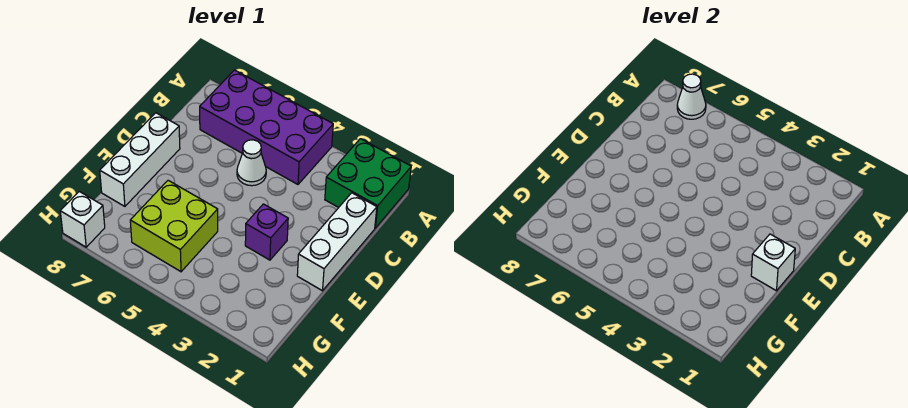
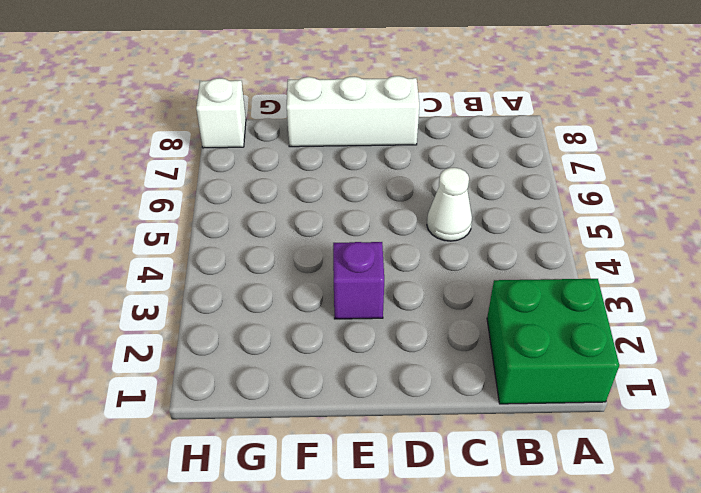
none -> purple brick A4:B7 level 1
none -> white brick C1:E1 level 1

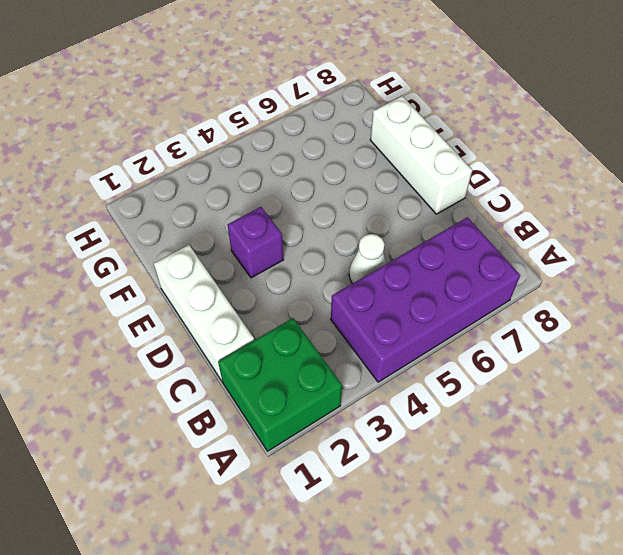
none -> lime brick F5:G6 level 1
none -> white brick H8 level 1

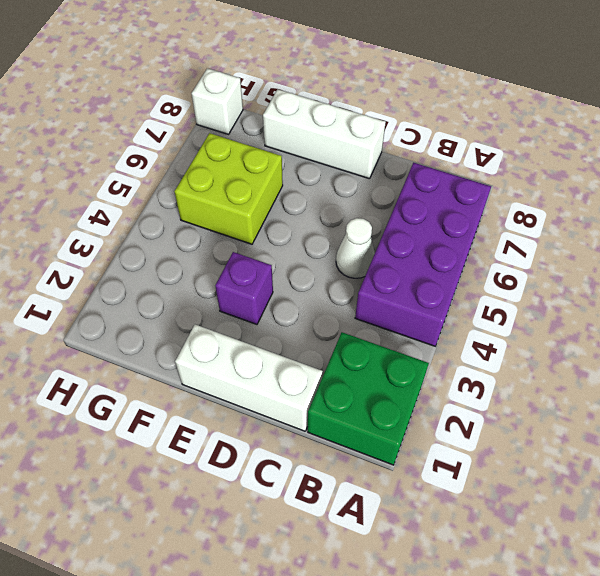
none -> white cone A7 level 2
none -> white brick E1 level 2

